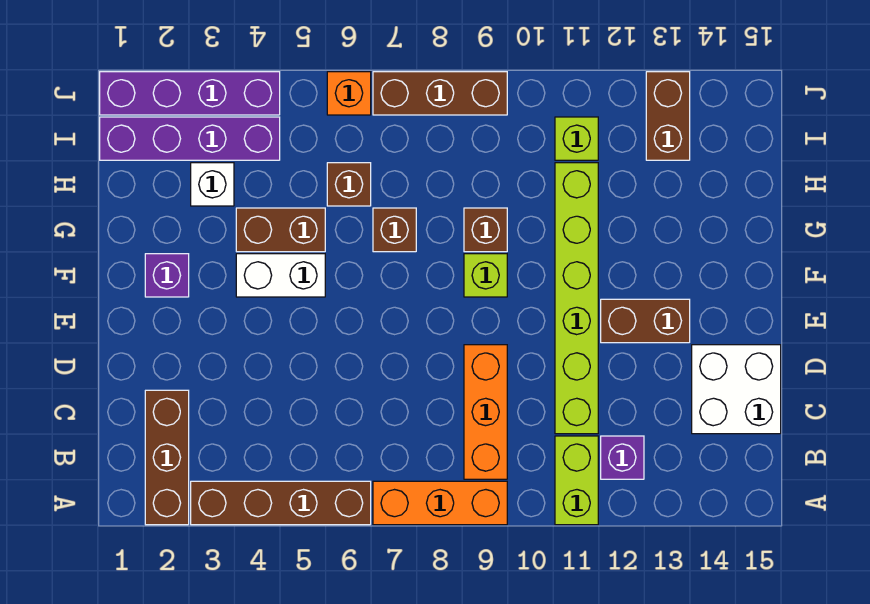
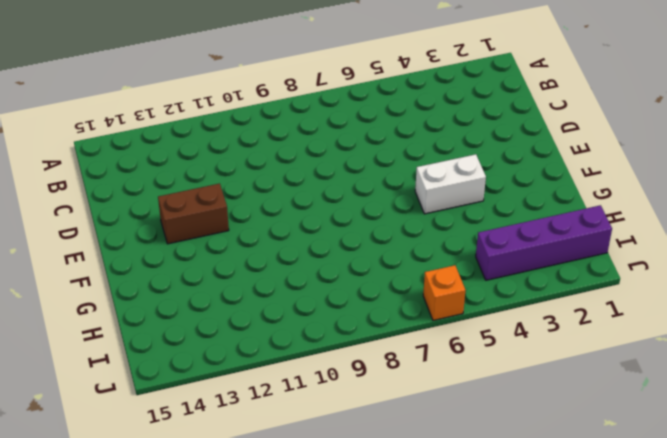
none -> brown brick A2:C2 level 1
none -> brown brick A3:A6 level 1
none -> orange brick A7:A9 level 1

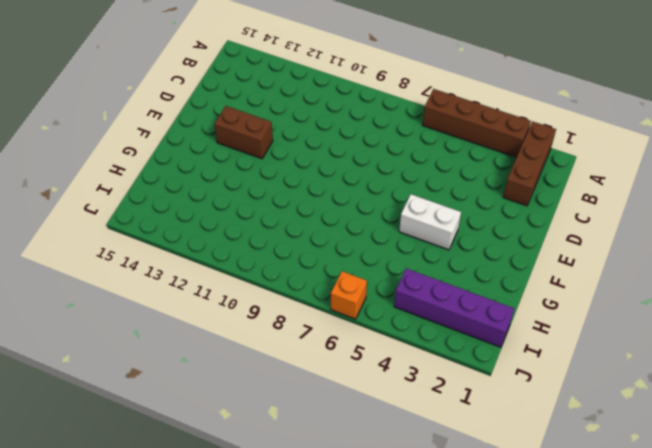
none -> orange brick A7:A9 level 1
none -> lime brick A11:B11 level 1
none -> orange brick B9:D9 level 1

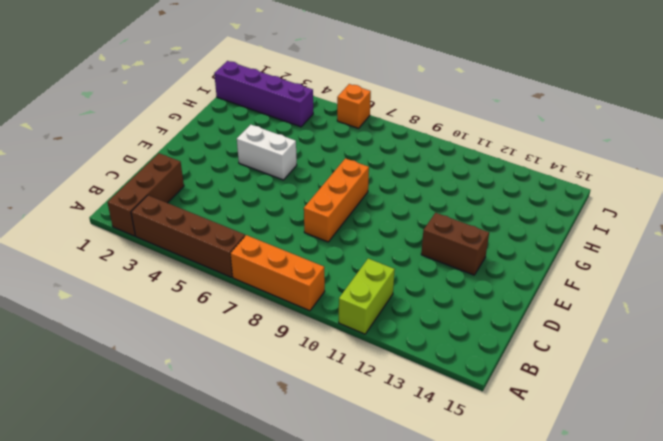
orange brick D8:F8 level 1 -> orange brick B9:D9 level 1
none -> purple brick B12 level 1
none -> lime brick C11:H11 level 1
none -> white brick C14:D15 level 1

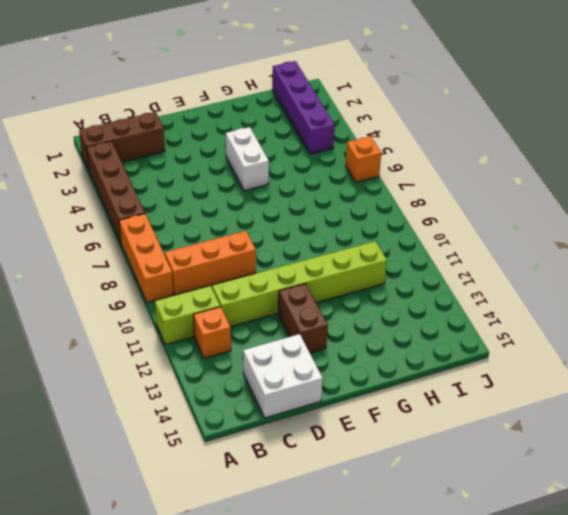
orange brick B12 level 1 -> purple brick B12 level 1
none -> purple brick F2 level 1
none -> lime brick F9 level 1
none -> brown brick G4:G5 level 1

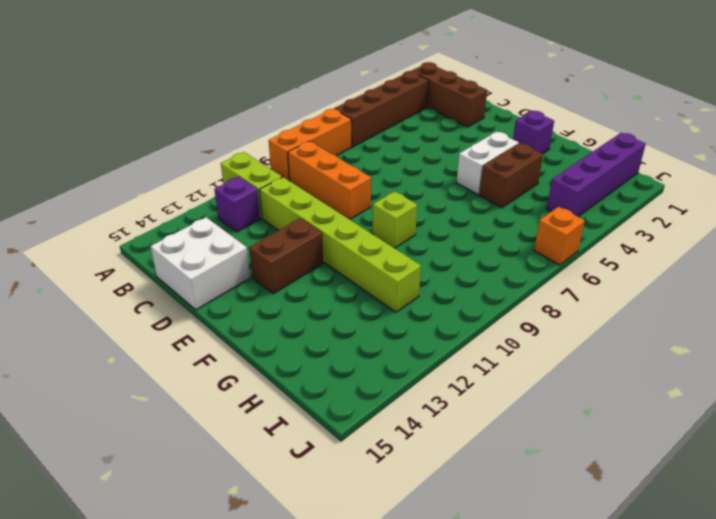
none -> brown brick G7 level 1
none -> brown brick G9 level 1
none -> white brick H3 level 1

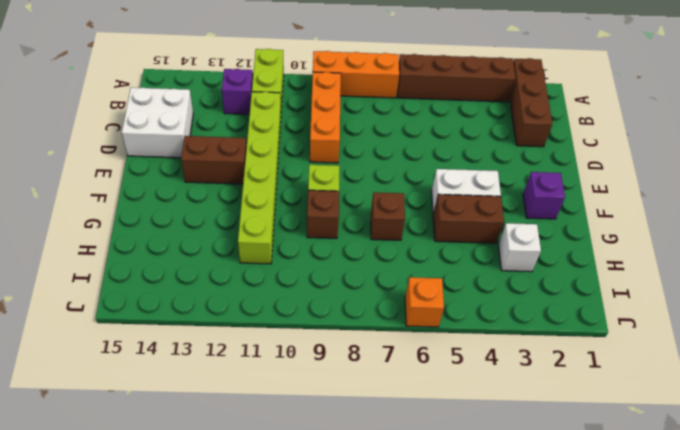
none -> brown brick H6 level 1
none -> purple brick I1:I4 level 1
none -> lime brick I11 level 1

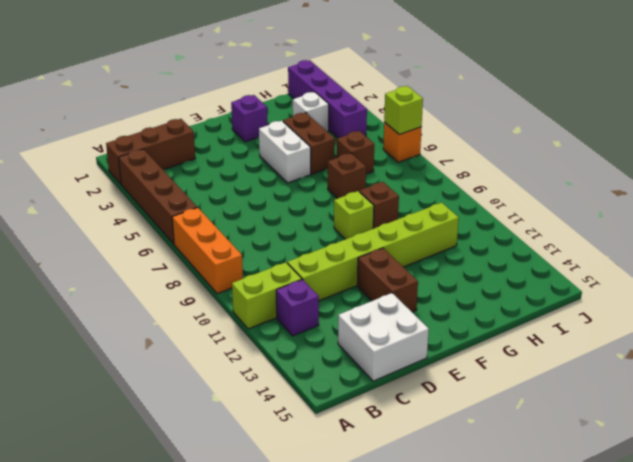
lime brick J6 level 2 -> lime brick I11 level 1
none -> orange brick B9:D9 level 1
none -> brown brick I13:J13 level 1
none -> purple brick J1:J4 level 1

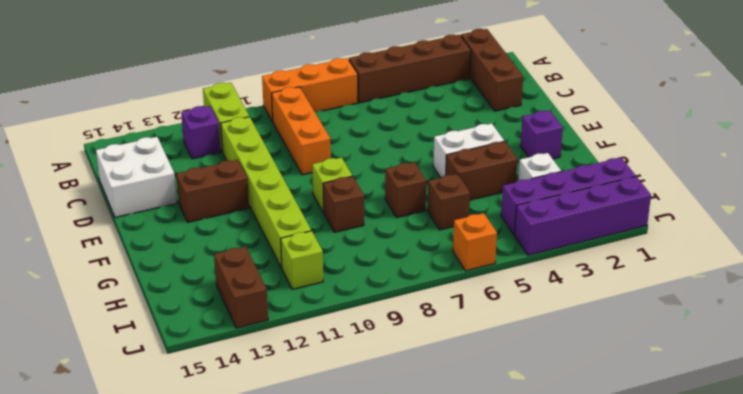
none -> brown brick J7:J9 level 1

